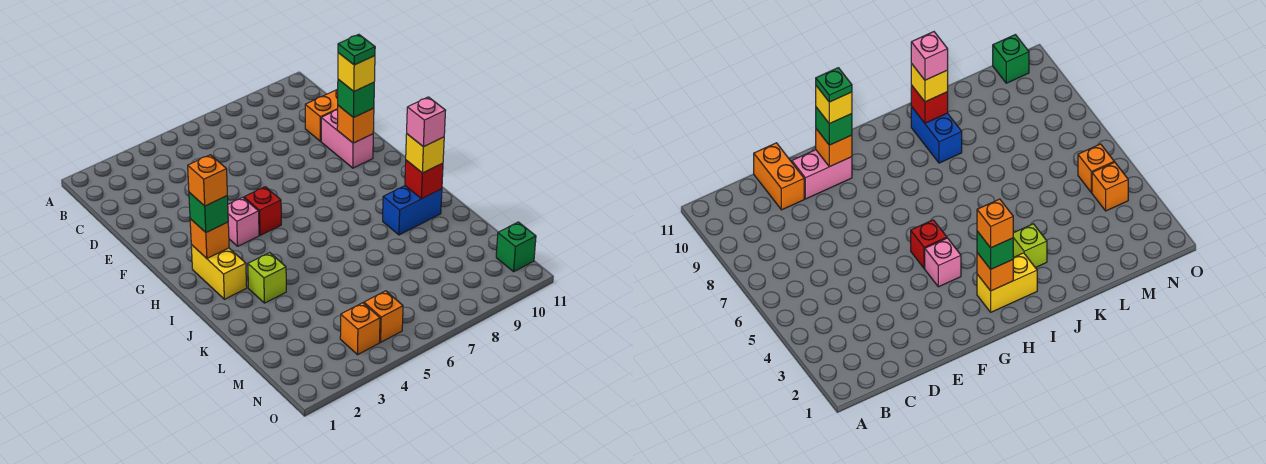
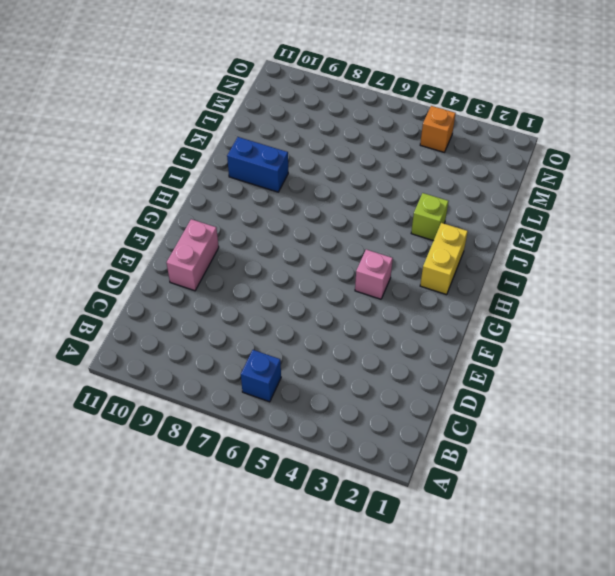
blue brick B6 level 1 -> none
none -> orange brick D10:D11 level 1
none -> red brick G5 level 1
none -> orange brick N5 level 1

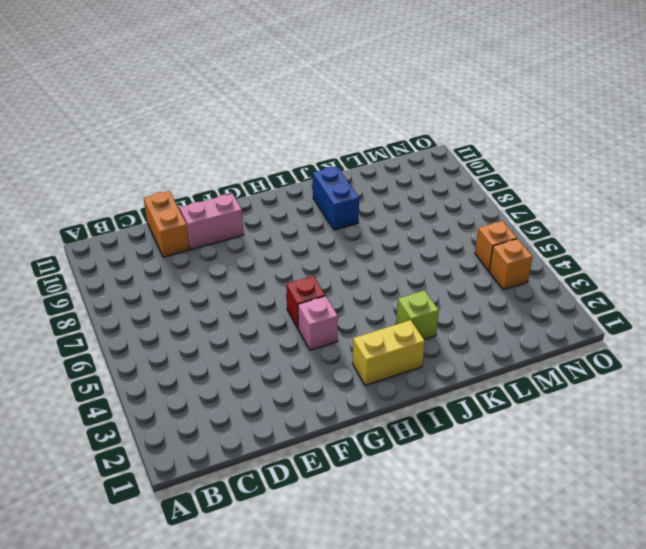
none -> green brick N11 level 1
none -> orange brick F10 level 2
none -> orange brick H2 level 2

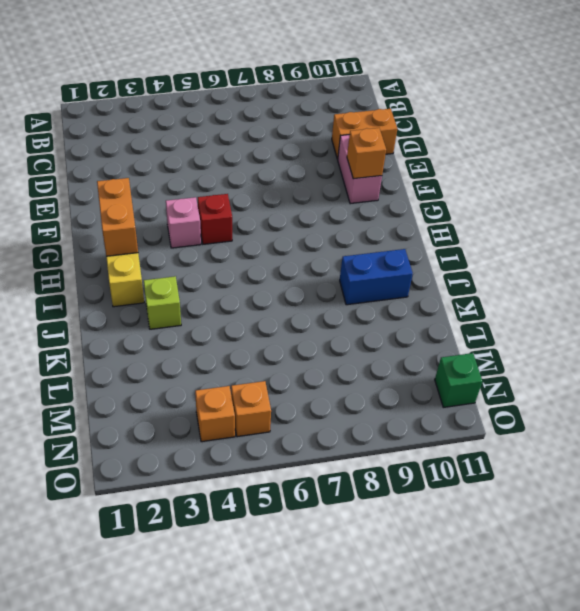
orange brick G2:H2 level 2 -> orange brick H2 level 2
none -> red brick J10 level 2
none -> green brick F10 level 3
none -> green brick H2 level 3

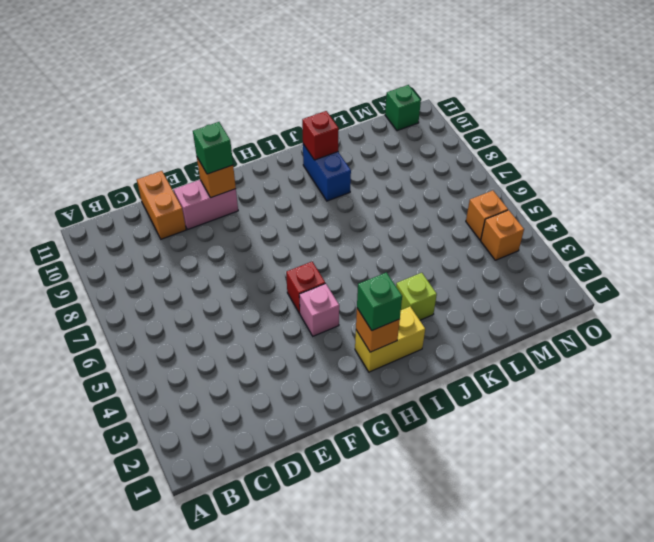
none -> yellow brick J10 level 3
none -> yellow brick F10 level 4
none -> orange brick H2 level 4

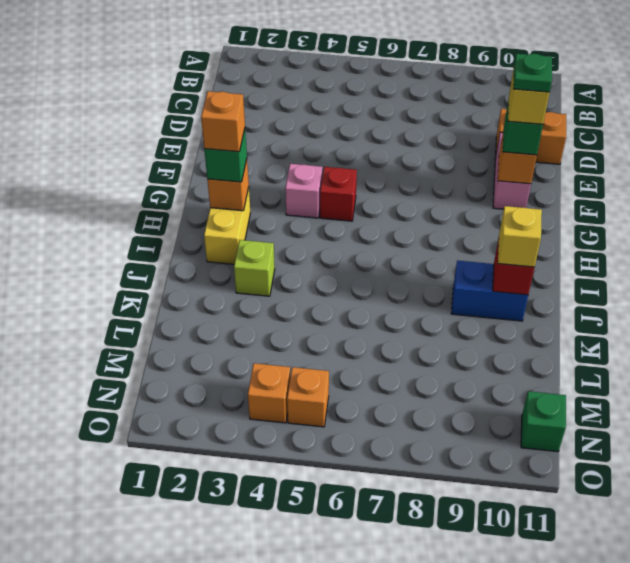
none -> pink brick J10 level 4

